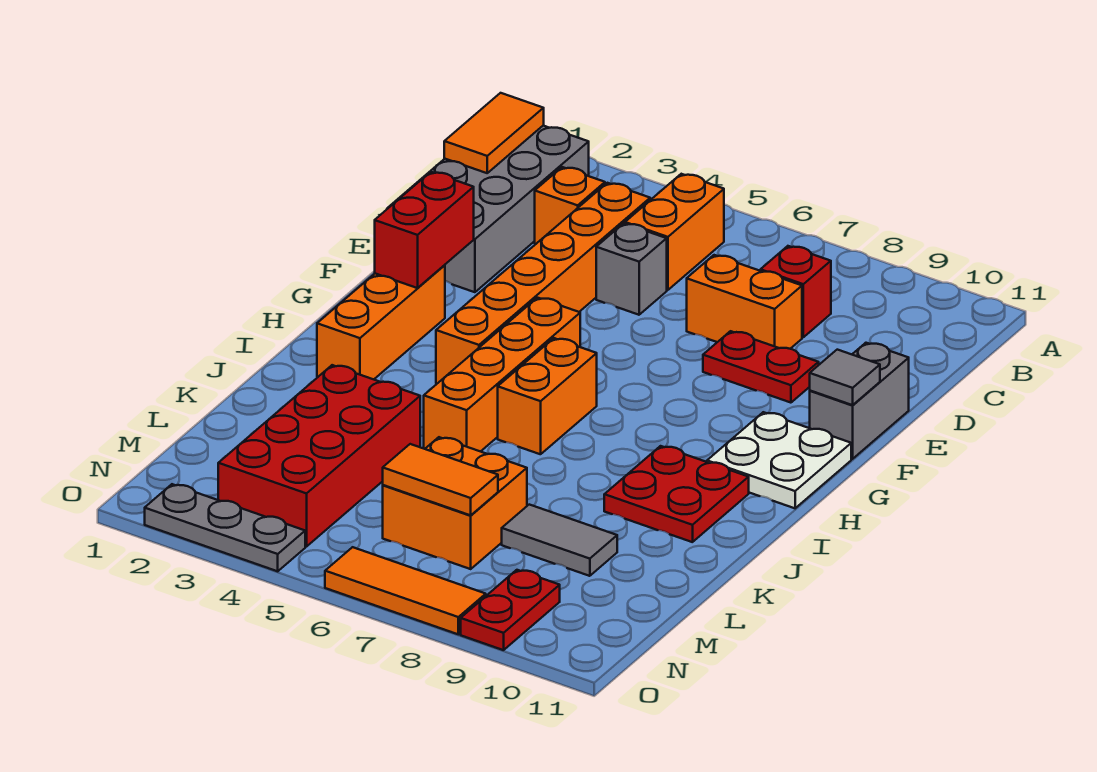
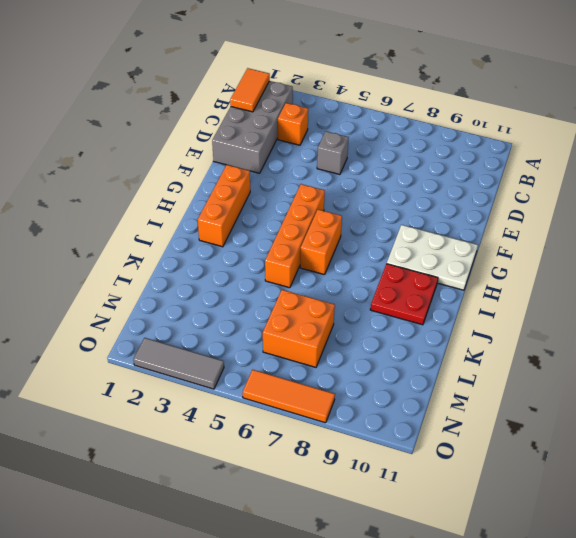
white plate G9:H11 level 1 -> white plate G10:H11 level 1
grey tile O2:O4 level 1 -> grey plate O2:O4 level 1
none -> orange brick B5:C5 level 1
none -> orange brick C4:H4 level 1
none -> red brick C8 level 1

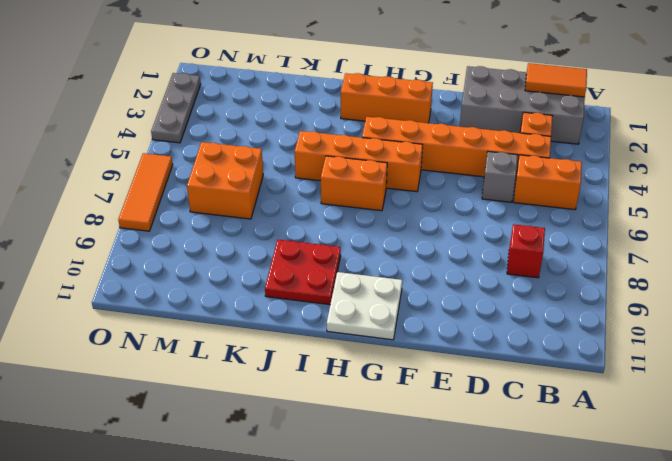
none -> orange brick D7:D8 level 1
none -> red plate E8:E9 level 1
none -> grey brick E11:F11 level 1

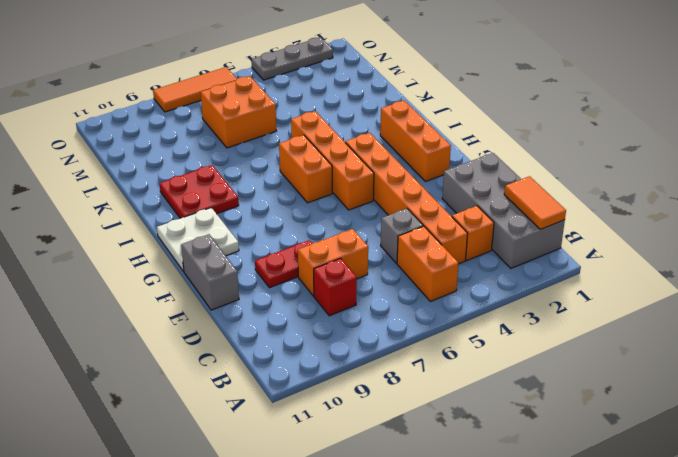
none -> red brick K3:N4 level 1
none -> grey tile L8:L9 level 1
none -> red plate N9:O9 level 1

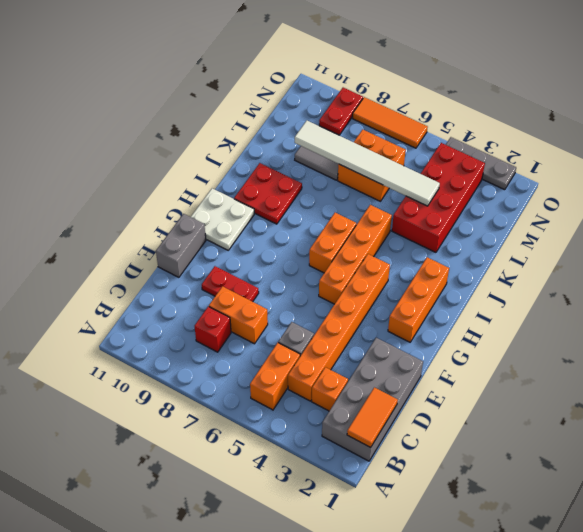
white tile L4:L9 level 2 -> none
none -> red brick F2:G2 level 2
none -> grey tile F11 level 2
none -> orange tile M6:M7 level 2

